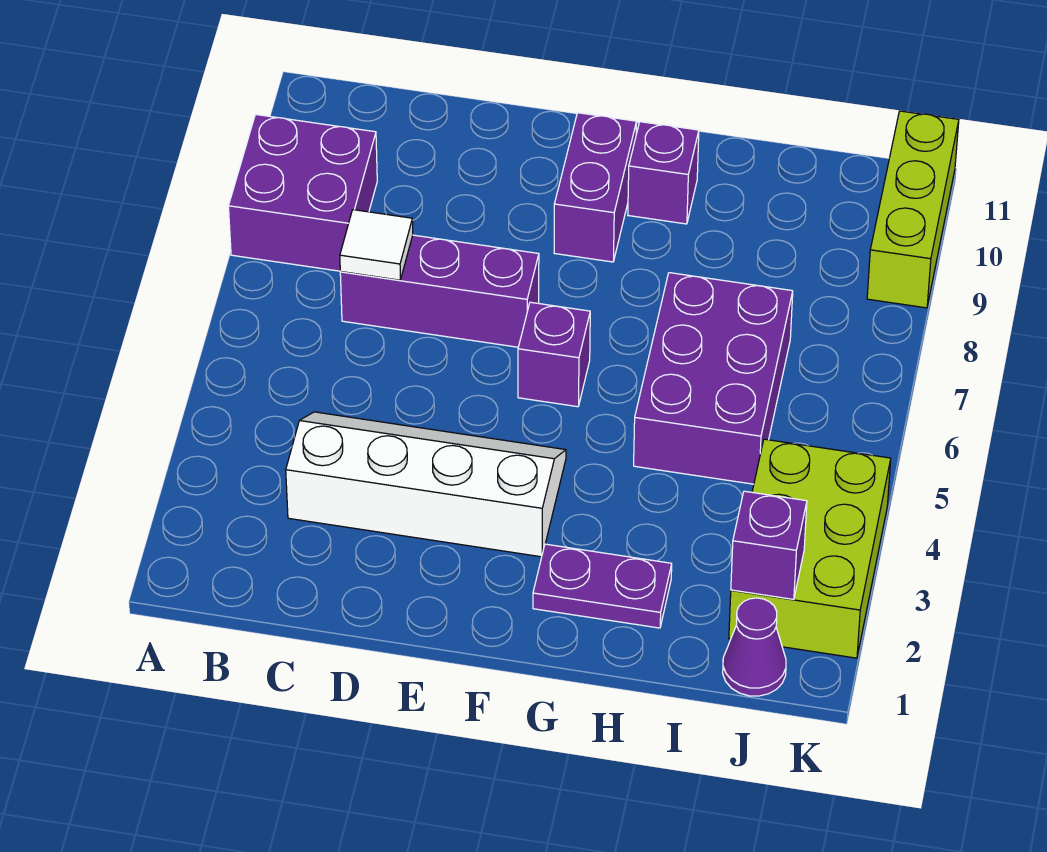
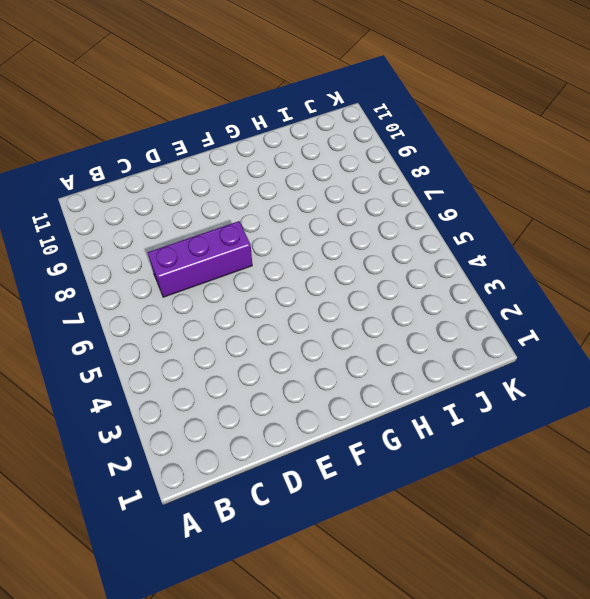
none -> purple brick A8:B9 level 1
none -> white slope C3:F4 level 1 top 3
none -> purple brick F6 level 1

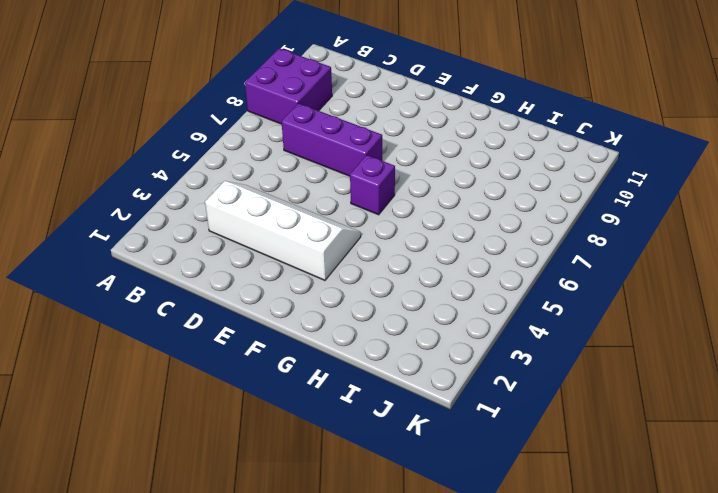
none -> purple brick F9:F10 level 1
none -> purple plate G2:H2 level 1
none -> purple brick G10 level 1

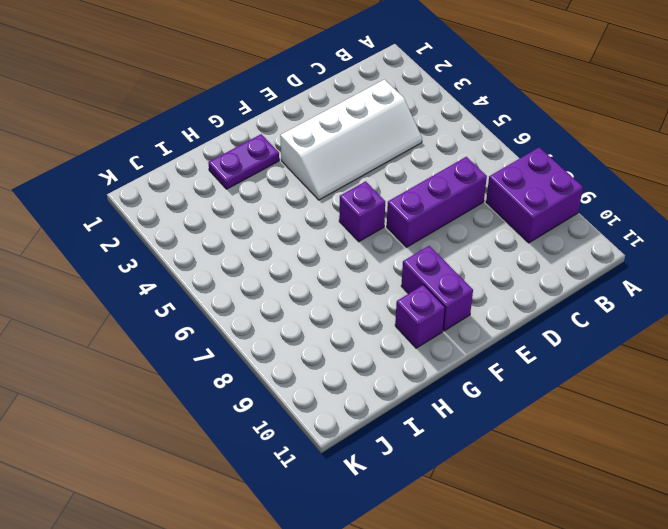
none -> purple brick H5:I7 level 1
none -> purple cone J1 level 1
none -> lime brick J2:K4 level 1

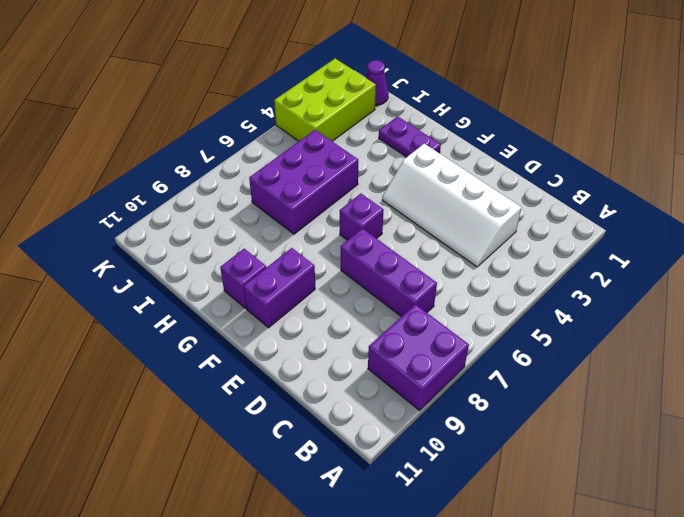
none -> lime brick K9:K11 level 1
none -> white tile C7 level 2
none -> purple brick J2 level 2

